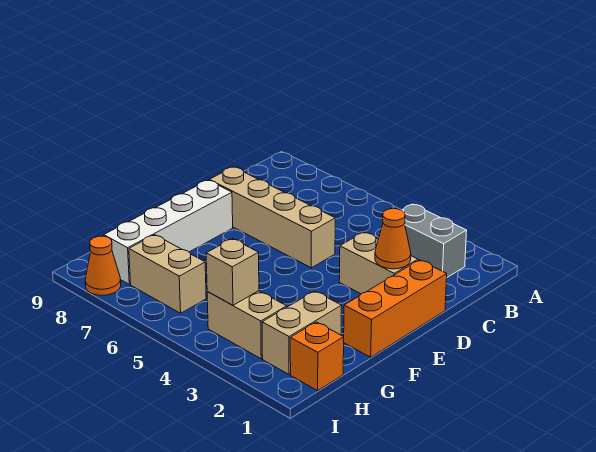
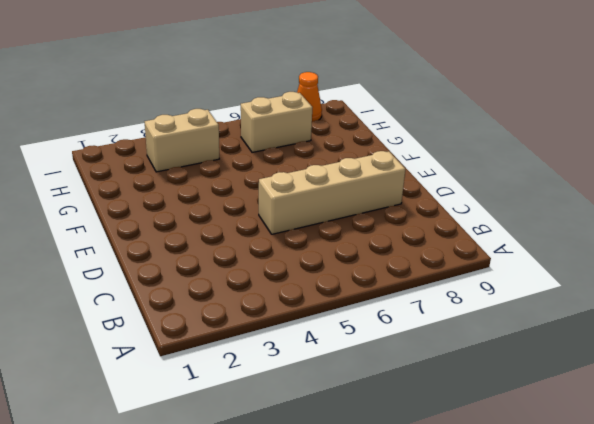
none -> grey brick B2:B3 level 1
none -> orange brick D1:F1 level 1
none -> tan brick D2:D3 level 1

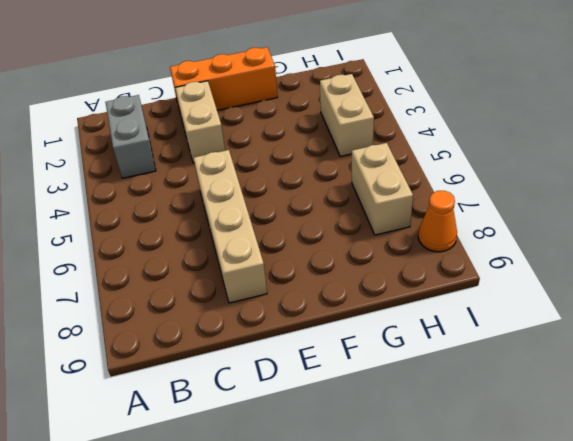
none -> white brick E8:H8 level 1
none -> tan brick G2:H2 level 1
none -> orange brick H1 level 1

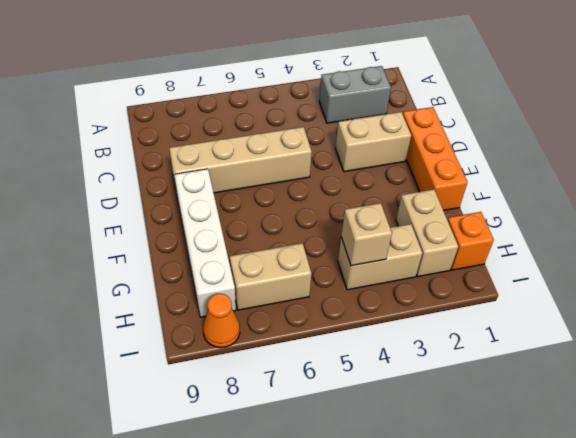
none -> orange cone D2 level 2

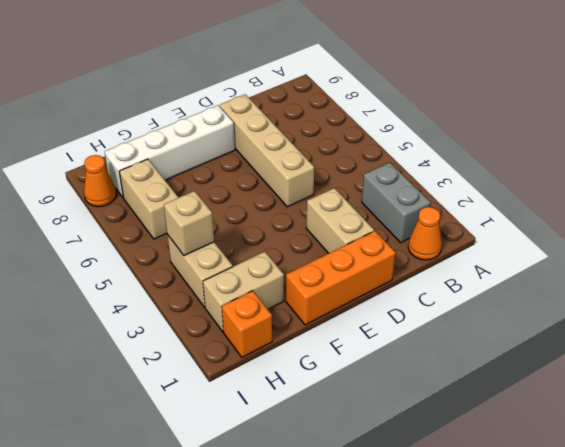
orange cone B1 level 1 -> orange cone D2 level 2

